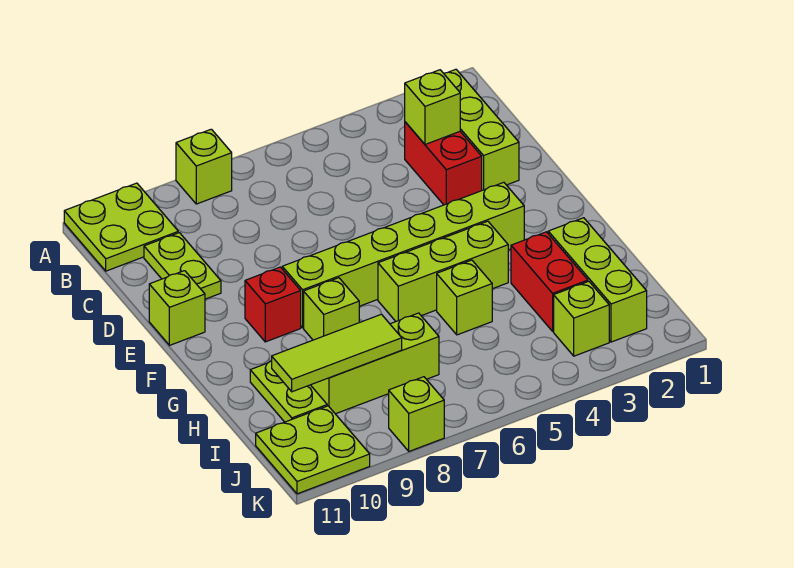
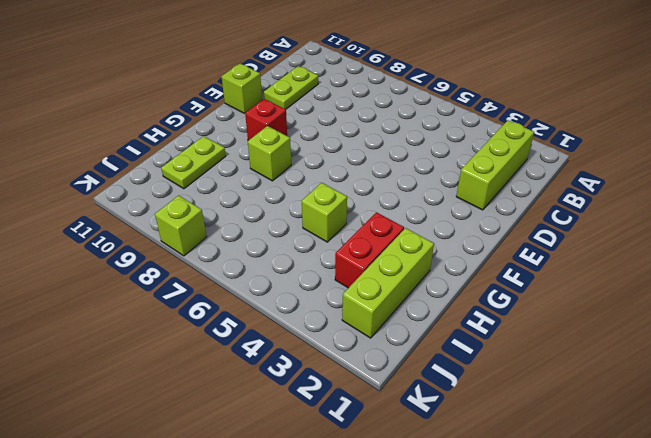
none -> lime brick A8 level 1
none -> lime plate A10:B11 level 1
none -> red brick C3:D3 level 1

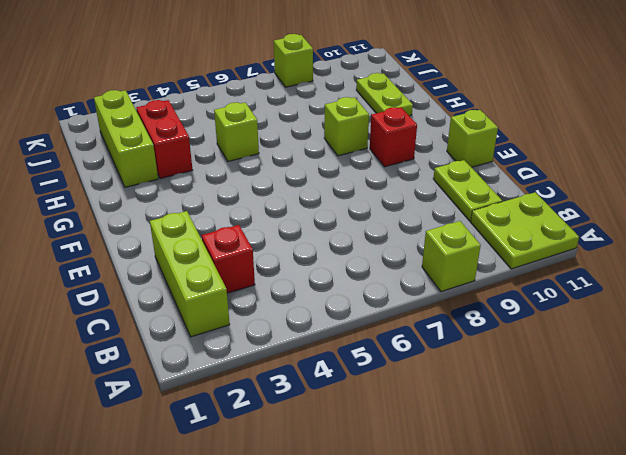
red brick C3 level 1 -> red brick C3:D3 level 1
none -> lime brick F3:F8 level 1
none -> lime brick G4:G6 level 1
none -> lime brick I7:I9 level 1

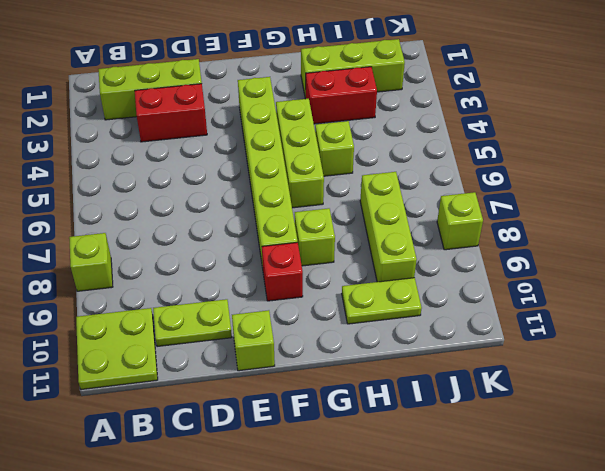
none -> lime brick J3 level 1
none -> lime plate J10:K11 level 1
none -> lime brick C3 level 2

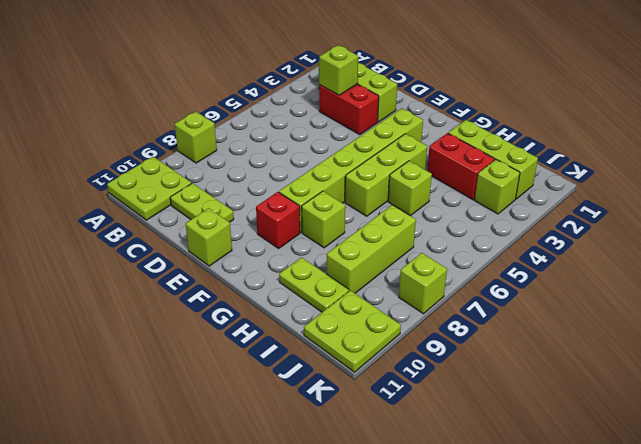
none -> lime tile I8:I10 level 2

